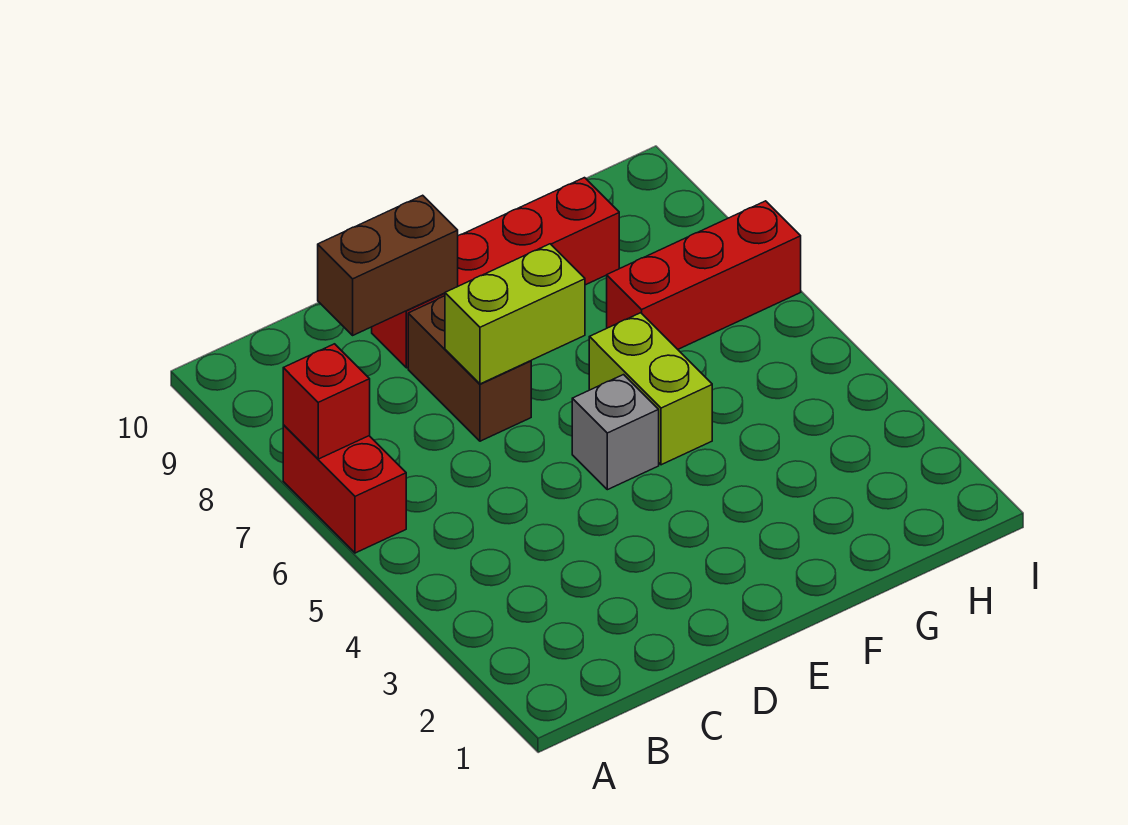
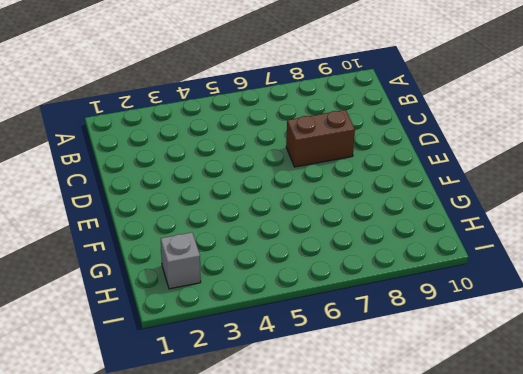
grey brick H2 level 1 -> grey brick E5 level 1
none -> red brick A6:A7 level 1
none -> red brick D9:G9 level 1

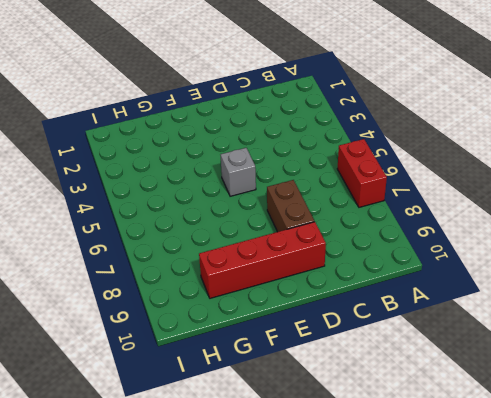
none -> lime brick F5:F6 level 1
none -> red brick G7:I7 level 1

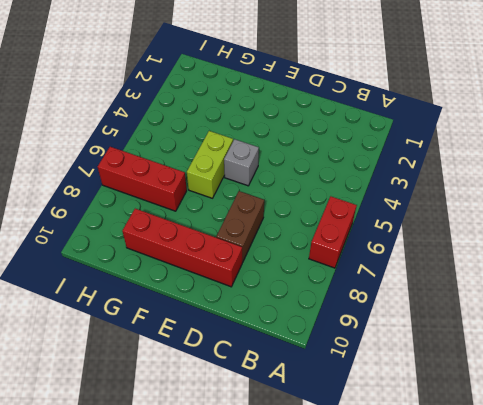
none -> red brick A7 level 2
none -> brown brick C9:D9 level 2

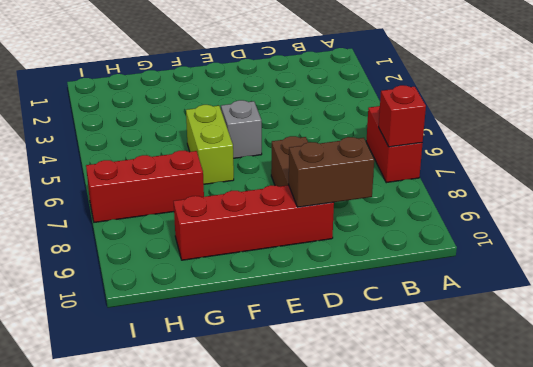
none -> lime brick D7:E7 level 2

